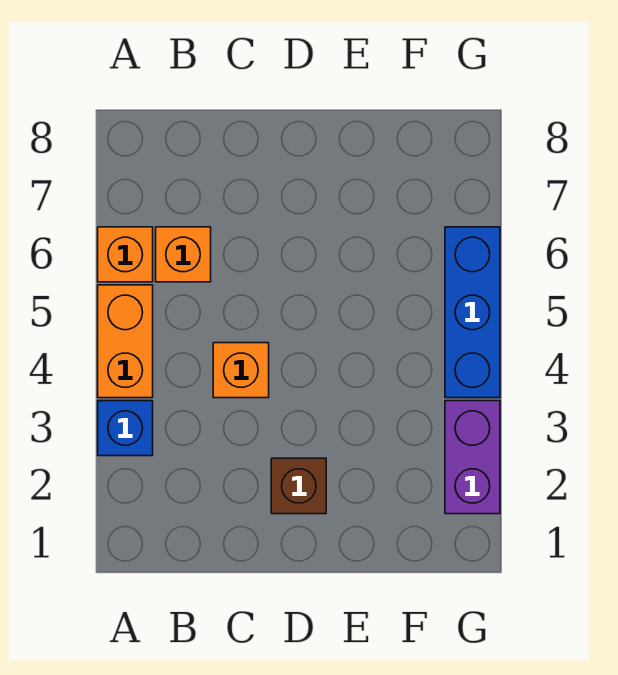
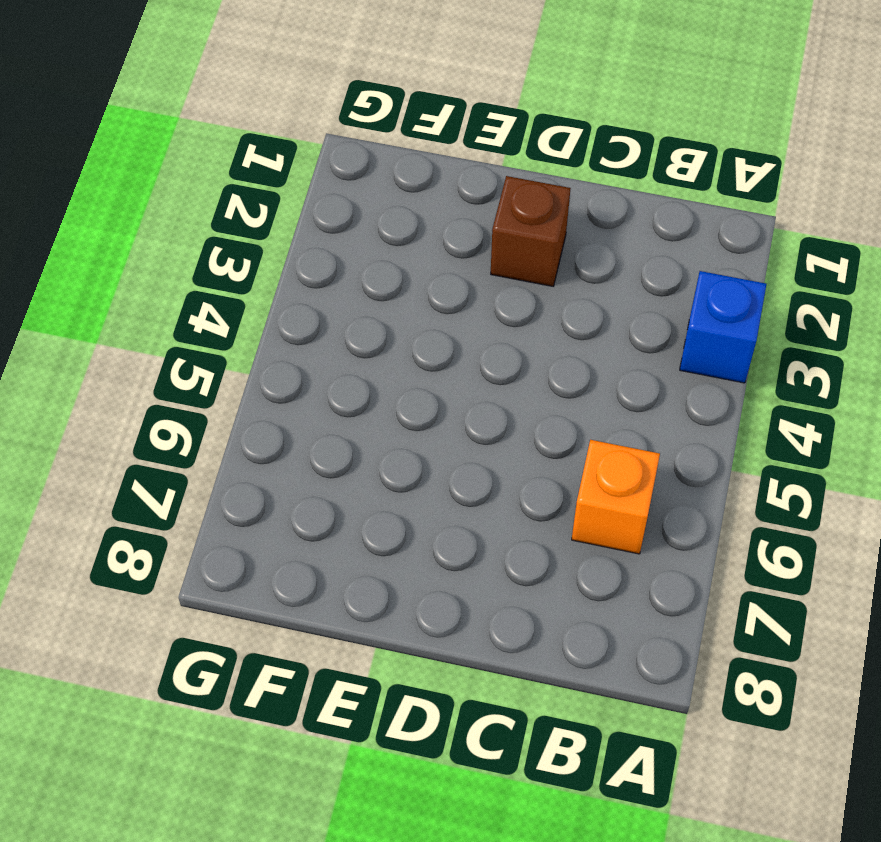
none -> orange brick A4:A5 level 1
none -> orange brick A6 level 1

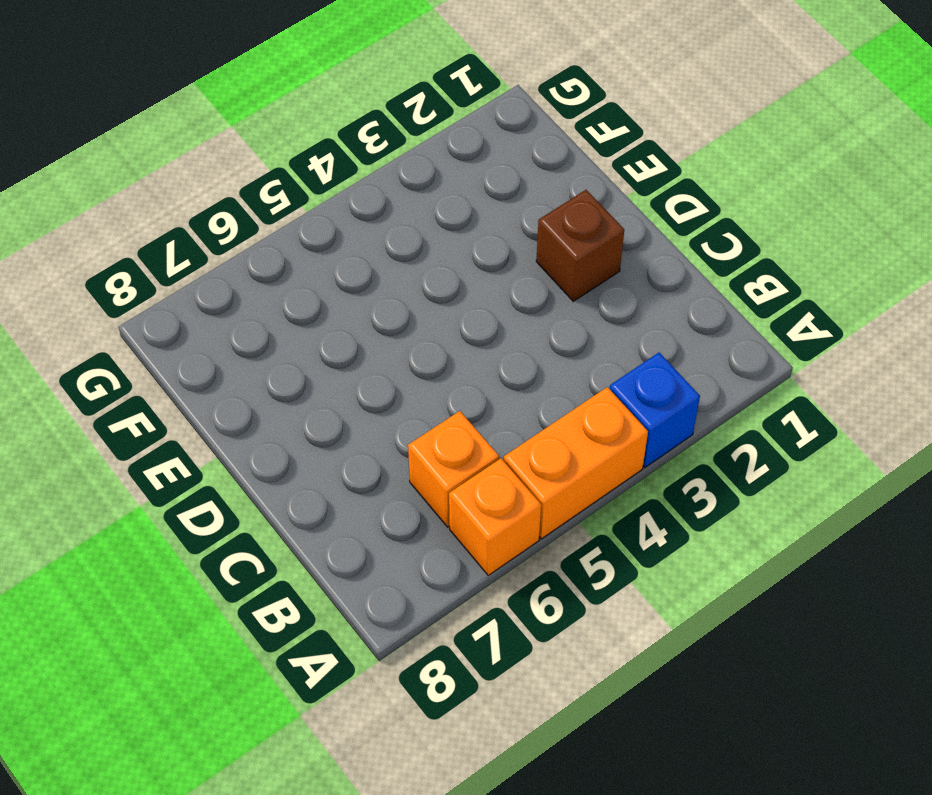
none -> orange brick C4 level 1
none -> purple brick G2:G3 level 1

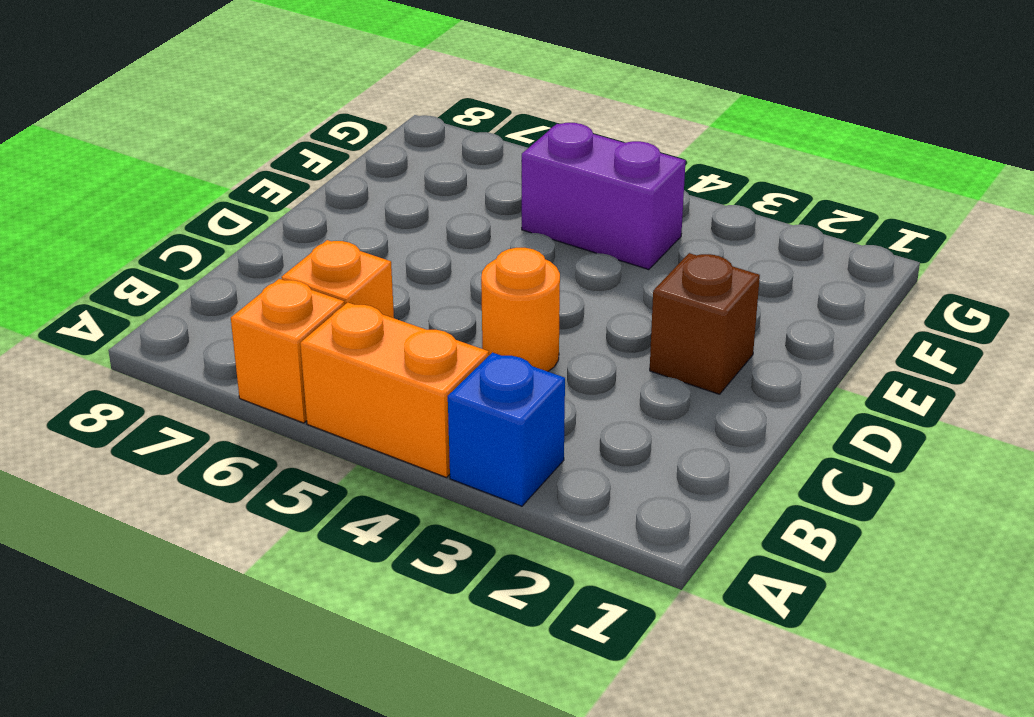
orange round brick C4 level 1 -> orange brick C4 level 1
purple brick F4:F5 level 1 -> purple brick G2:G3 level 1
none -> blue brick G4:G6 level 1

